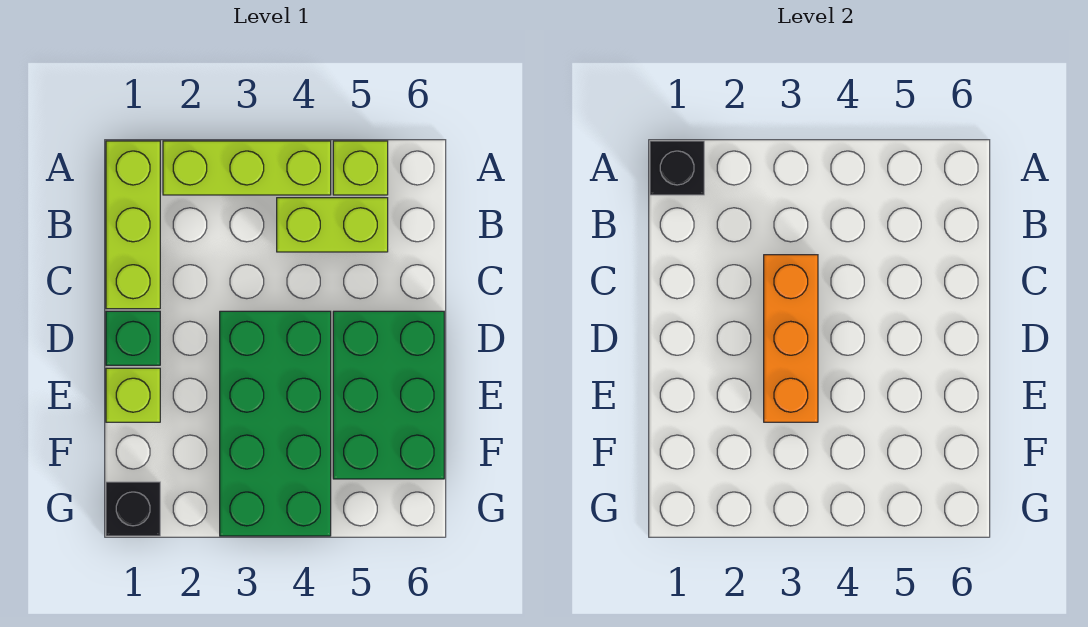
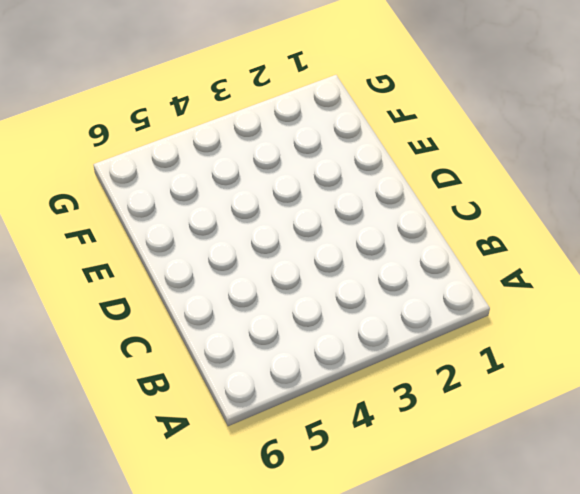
none -> lime brick A1:C1 level 1
none -> lime brick A2:A4 level 1

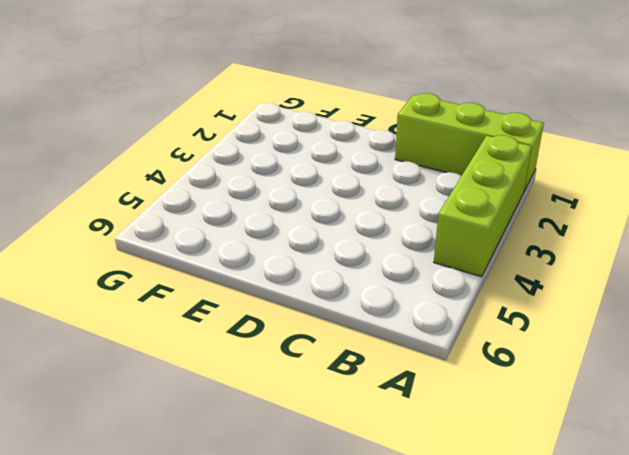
none -> lime brick A5 level 1
none -> lime brick B4:B5 level 1

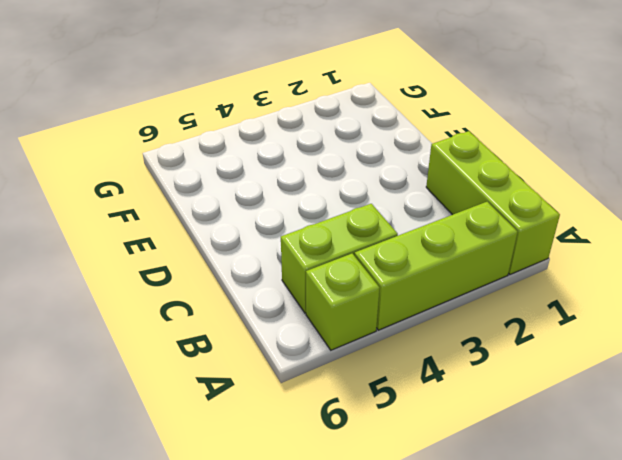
none -> green brick D1 level 1
none -> green brick D3:G4 level 1

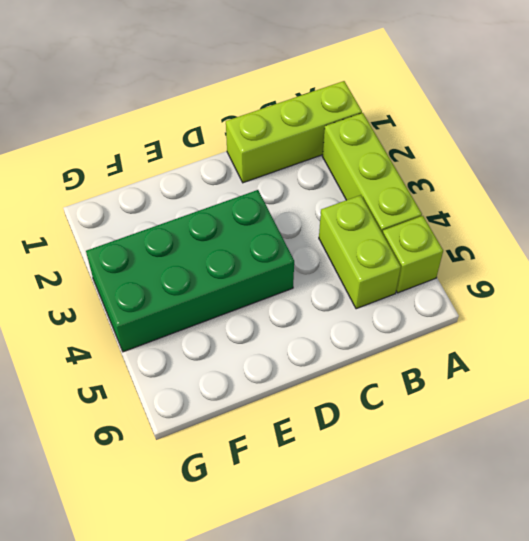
none -> green brick D1 level 1
none -> green brick D5:F6 level 1

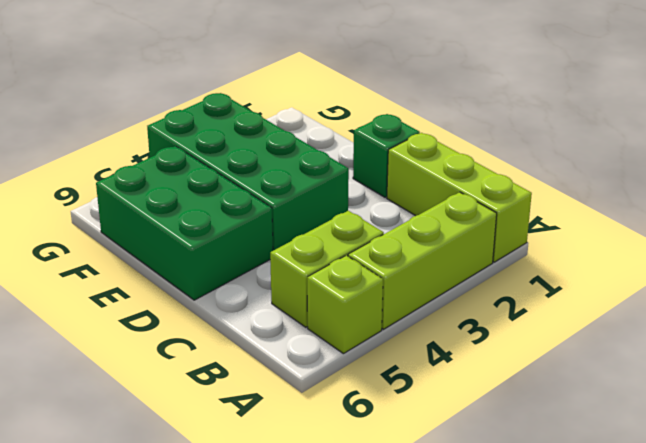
none -> lime brick E1 level 1
none -> black brick G1 level 1

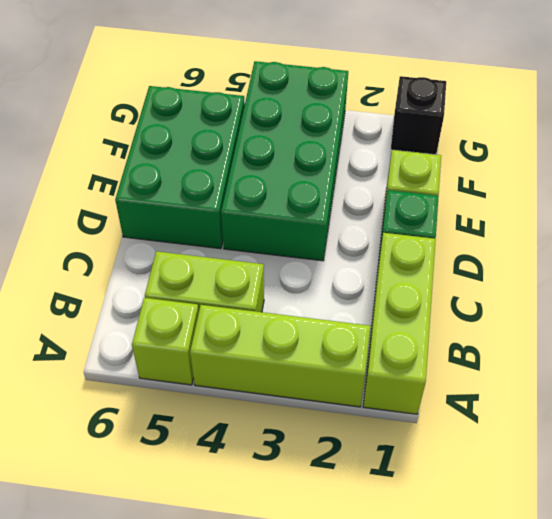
none -> black brick A1 level 2
none -> orange brick C3:E3 level 2

